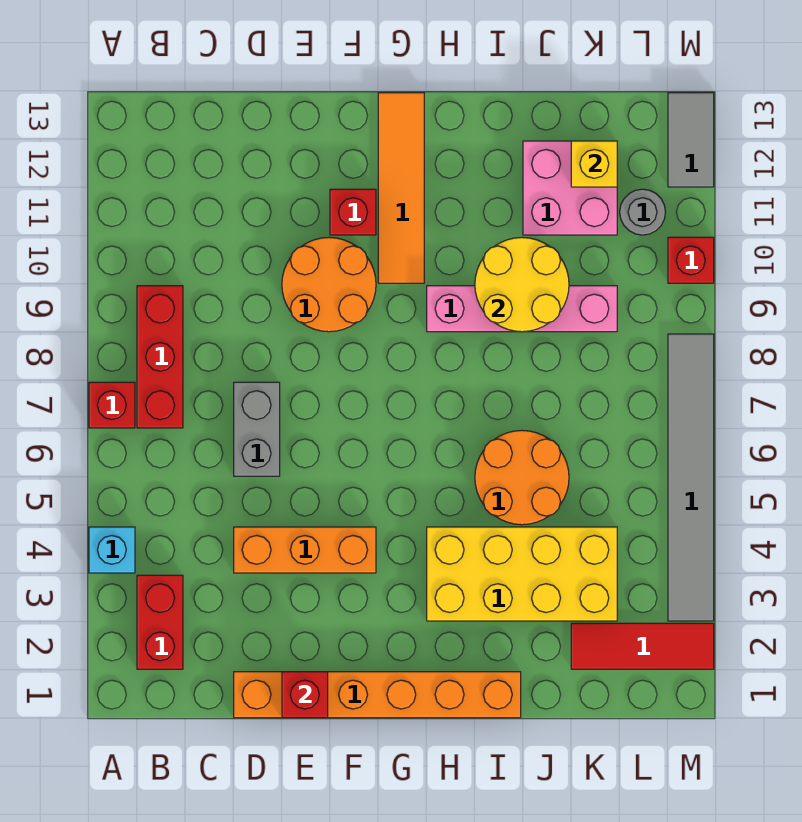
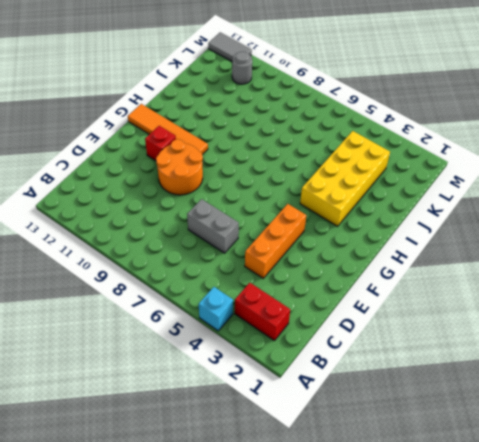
none -> red brick A7 level 1
none -> red brick B7:B9 level 1
none -> orange brick D1:I1 level 1

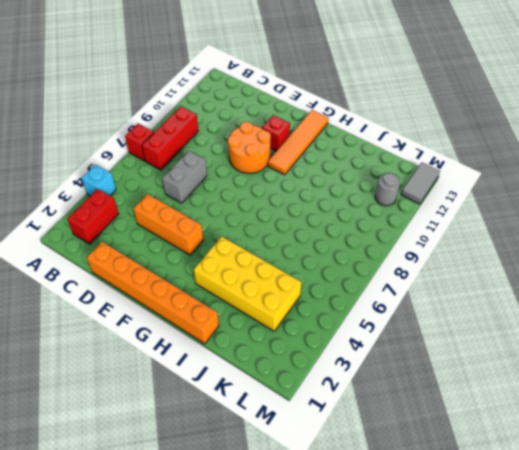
none -> pink brick H9:K9 level 1
none -> orange round brick I5:J6 level 1
none -> pink brick J11:K12 level 1

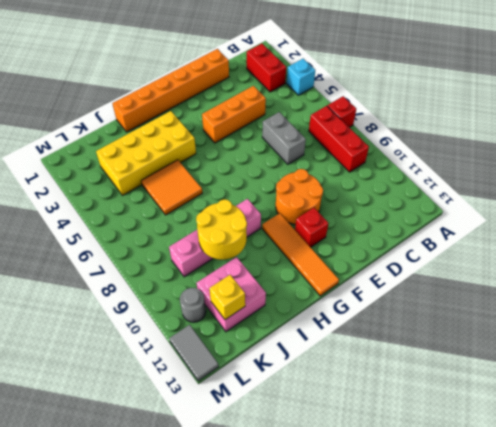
orange tile I5:J6 level 1 -> orange round brick I5:J6 level 1
none -> red tile K2:M2 level 1
none -> grey tile M3:M8 level 1
none -> red brick M10 level 1

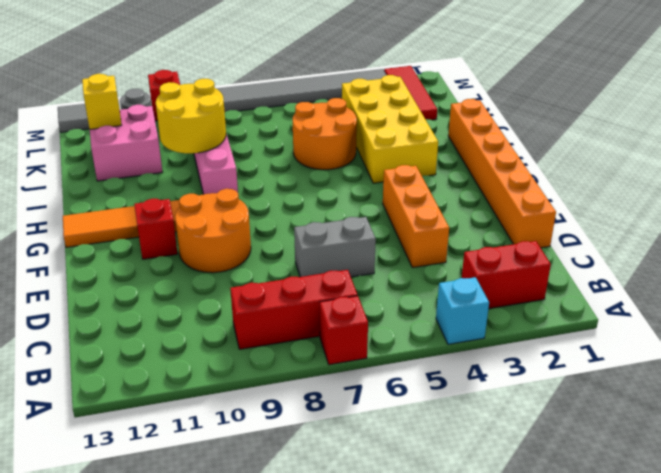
none -> red brick E1 level 2

